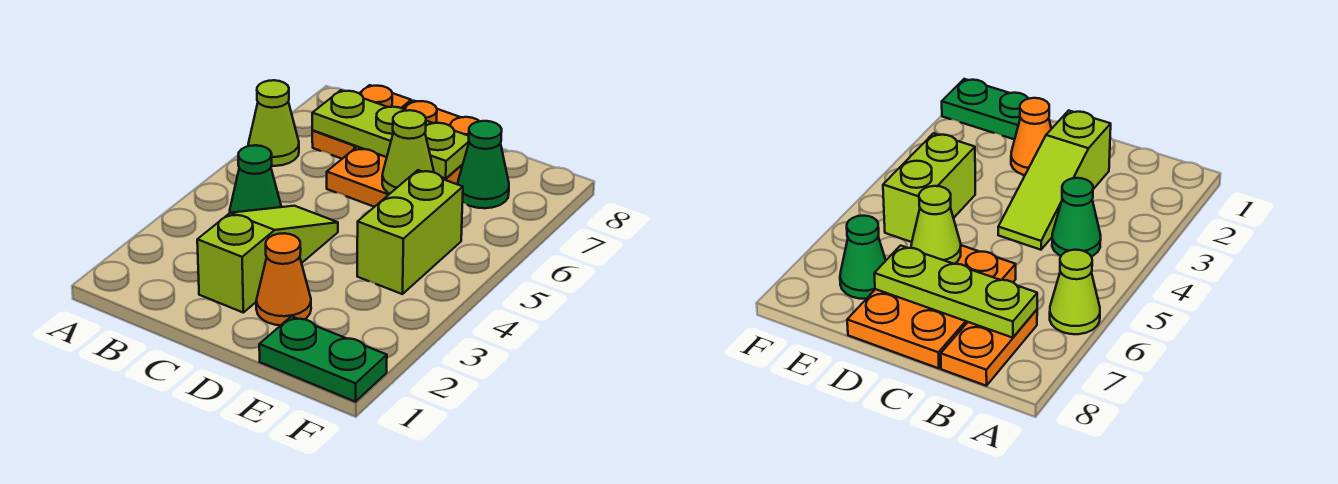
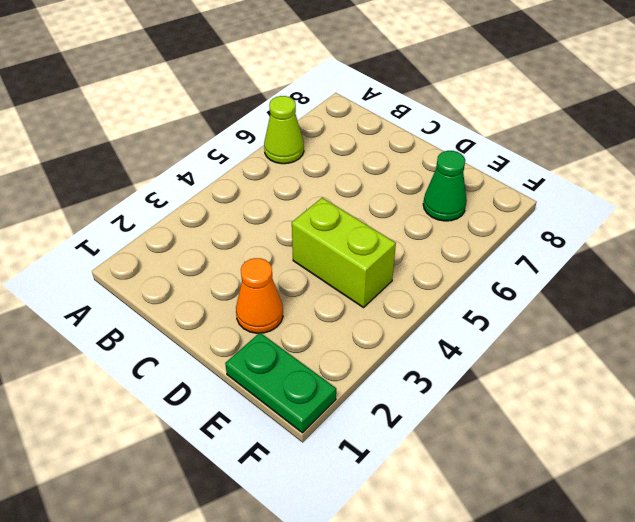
lime brick D4:E4 level 1 -> lime brick E4:E5 level 1
none -> green cone B4 level 1
none -> orange plate B7:B8 level 1

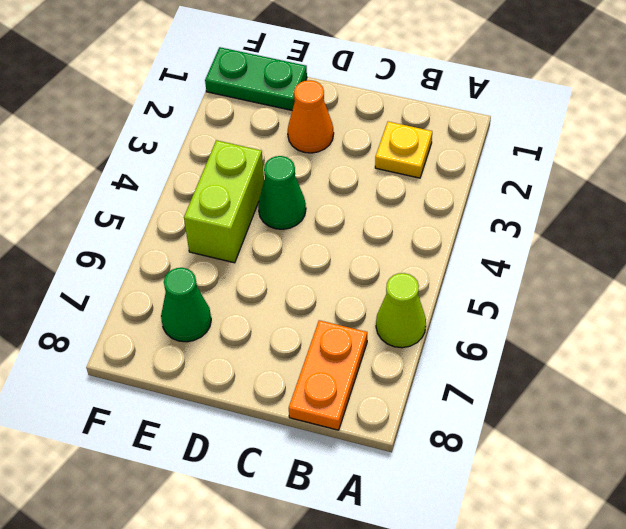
yellow plate B2 level 1 -> none
green cone D4 level 1 -> green cone B4 level 1
none -> lime slope C2:C4 level 1 top 2
none -> orange plate C6:D8 level 1

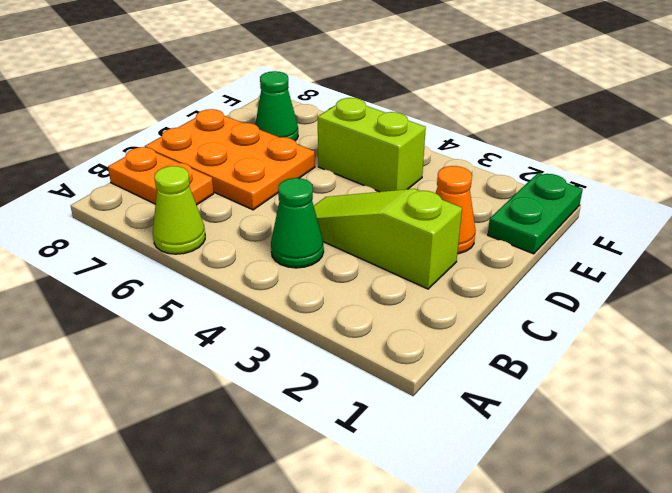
none -> lime plate B7:D7 level 2
none -> lime cone D6 level 2

